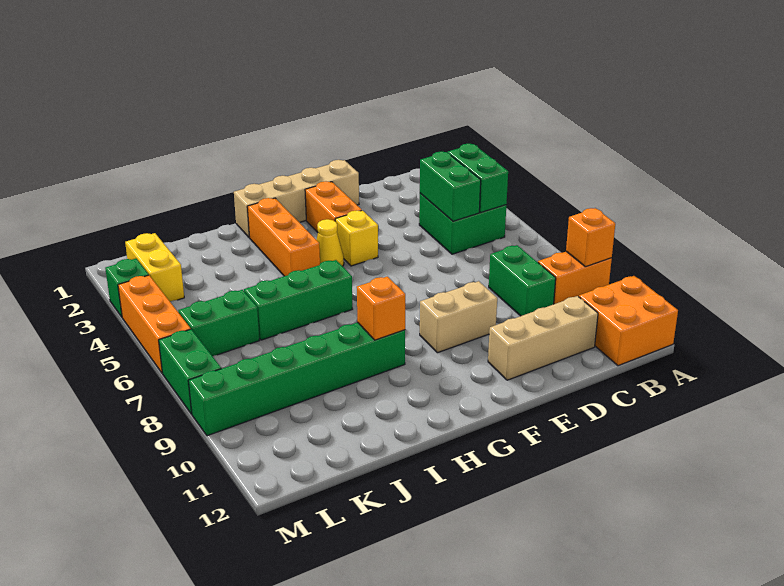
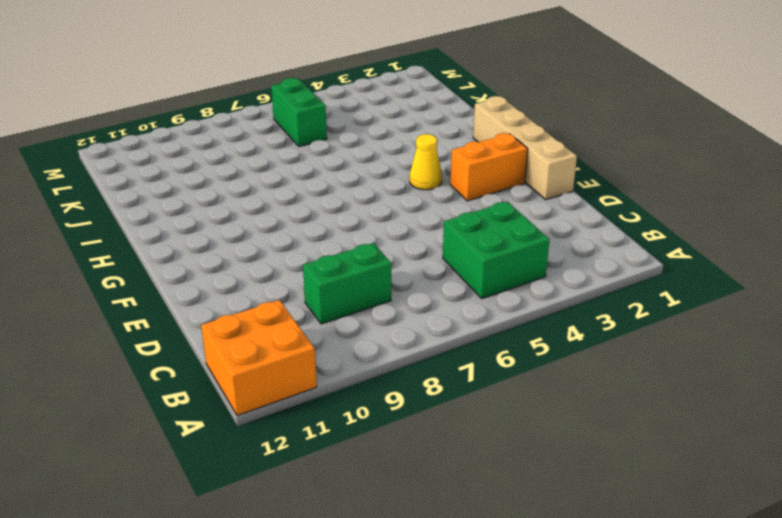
none -> orange brick A9:B9 level 1
none -> tan brick C11:E11 level 1
none -> tan brick E9:F9 level 1

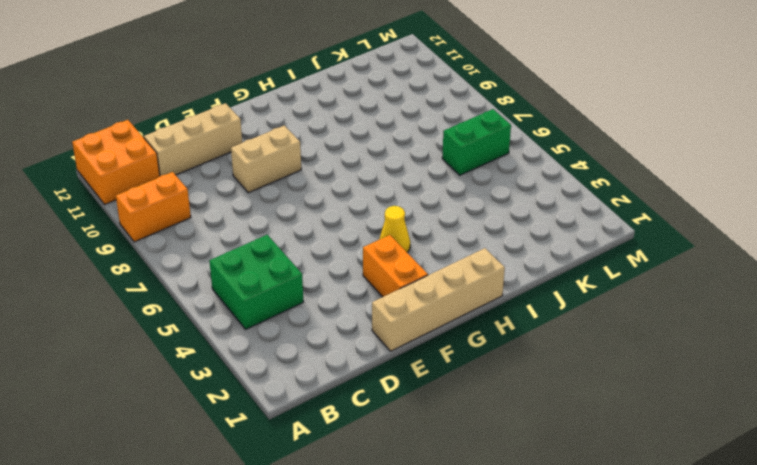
none -> green brick C8:C9 level 1
none -> yellow brick F4 level 1
none -> orange brick H2:H4 level 1

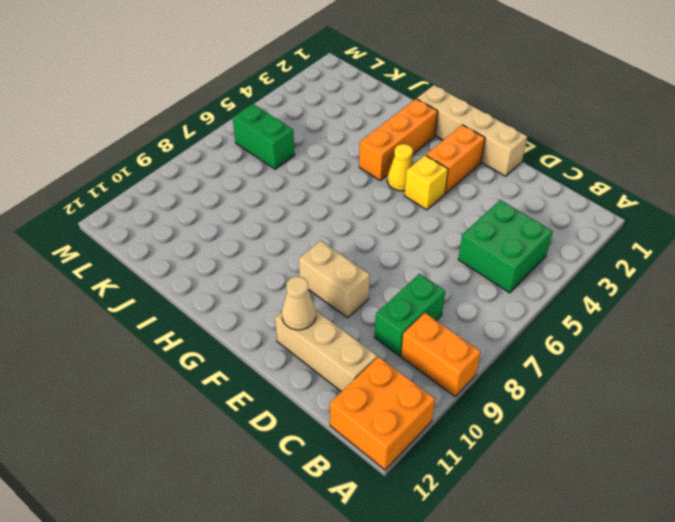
tan cone E11 level 2 -> none
none -> green brick H6:J6 level 1
none -> green brick H9:M9 level 1
none -> yellow brick L2:L3 level 1

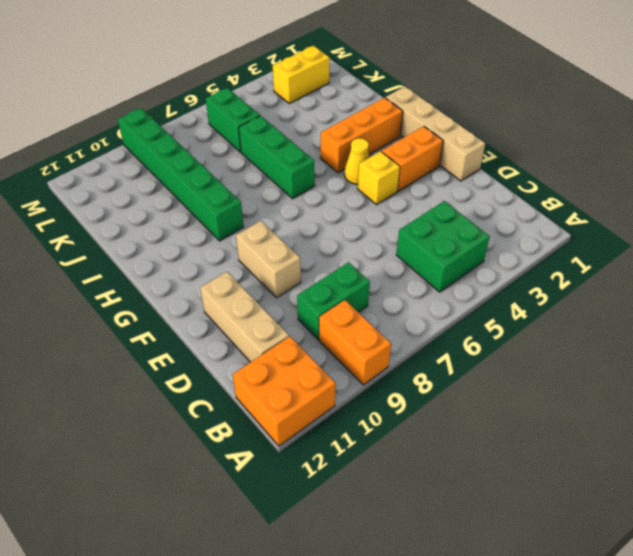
none -> green brick M3 level 1
none -> orange brick M4:M6 level 1
none -> green brick M7:M8 level 1

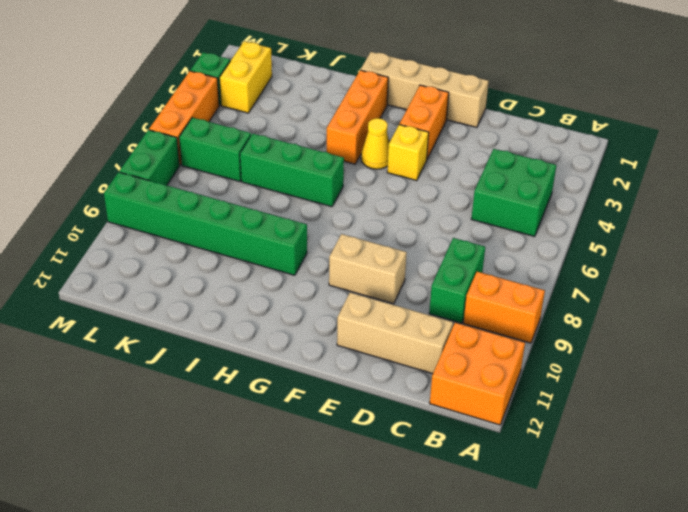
none -> orange brick A9 level 2
none -> green brick B4:B5 level 2
none -> green brick C4:C5 level 2

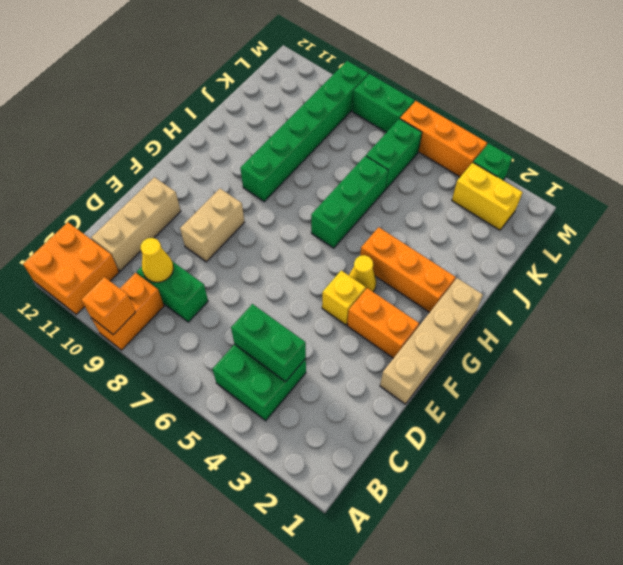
yellow cone C9 level 2 -> none
none -> green brick B4:B5 level 2
none -> orange brick H9 level 2

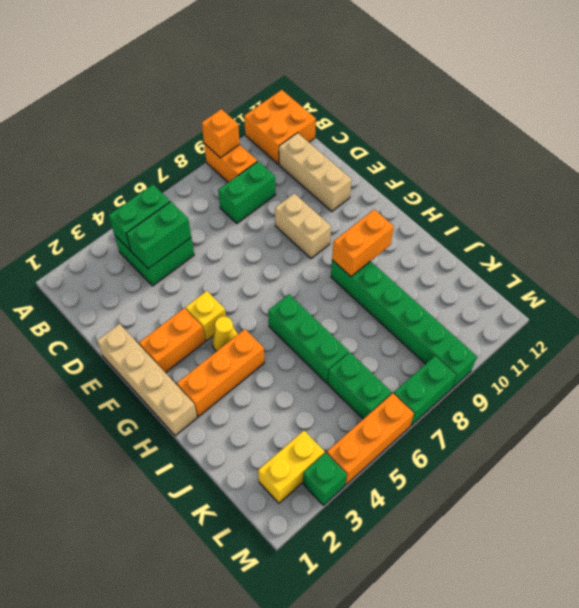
orange brick H9:H10 level 2 -> orange brick H9 level 2

